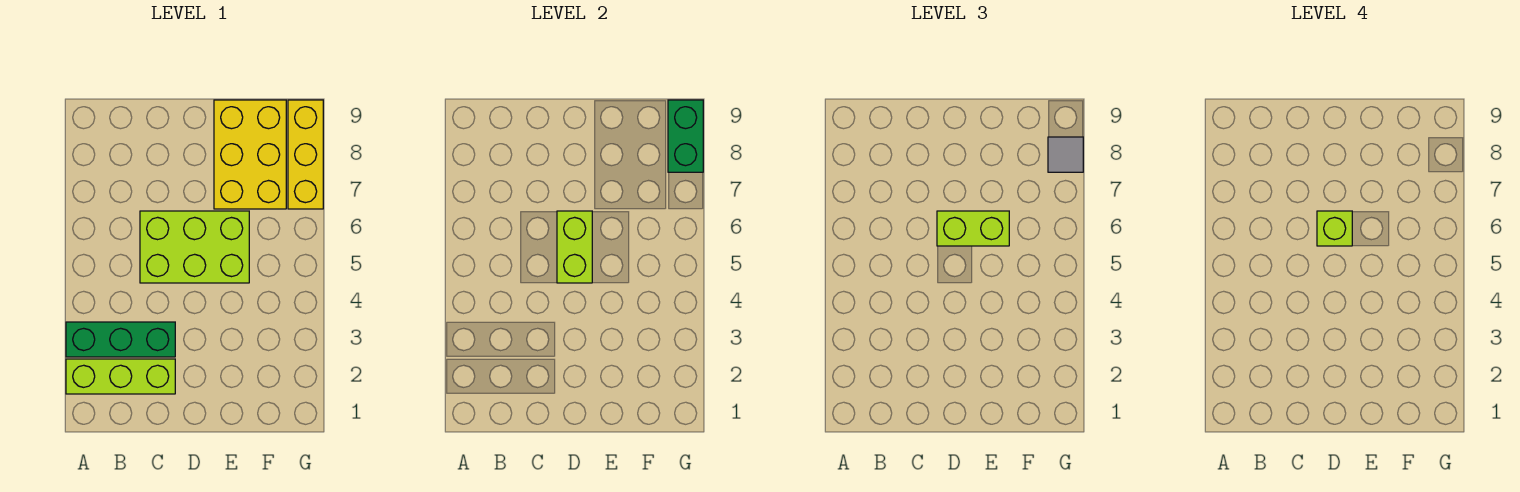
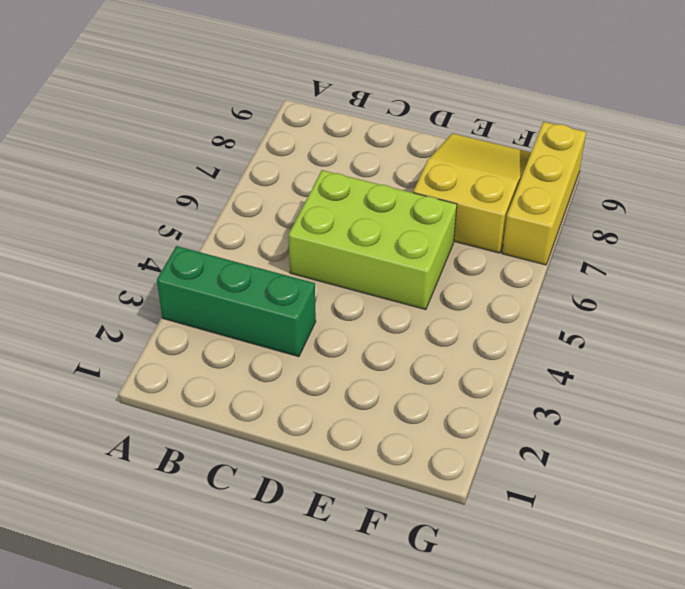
yellow slope E7:F9 level 1 top 7 -> yellow brick E7:F9 level 1
none -> lime brick A2:C2 level 1
none -> lime brick D5:D6 level 2

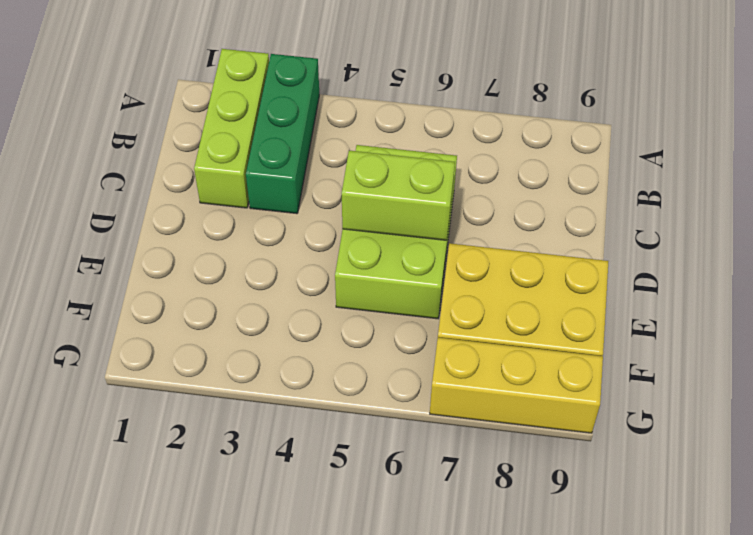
none -> green brick G8:G9 level 2
none -> lime brick D6:E6 level 3

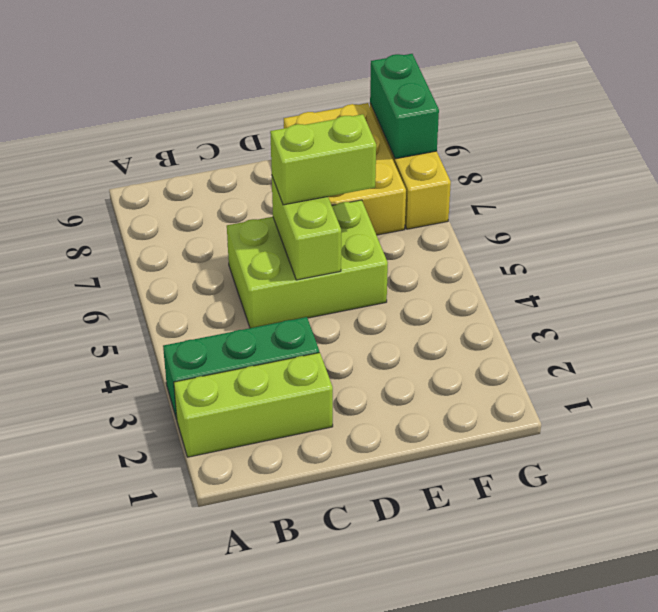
none -> grey tile G8 level 3
none -> lime brick D6 level 4

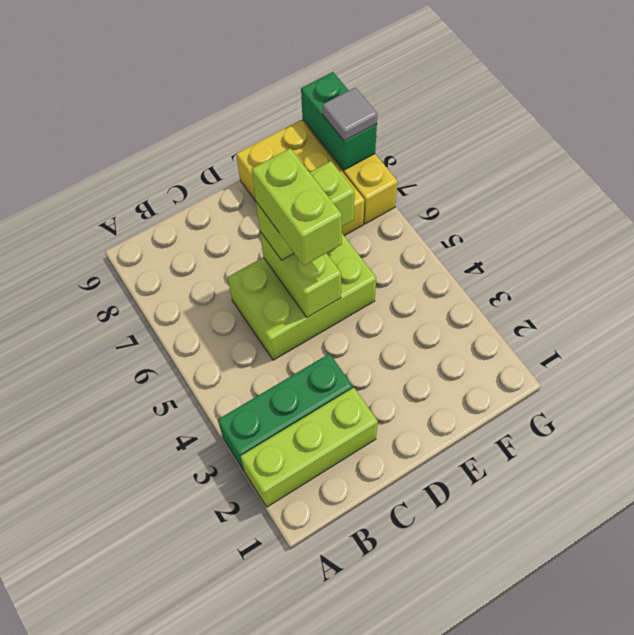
lime brick D5:D6 level 4 -> lime brick D6 level 4

